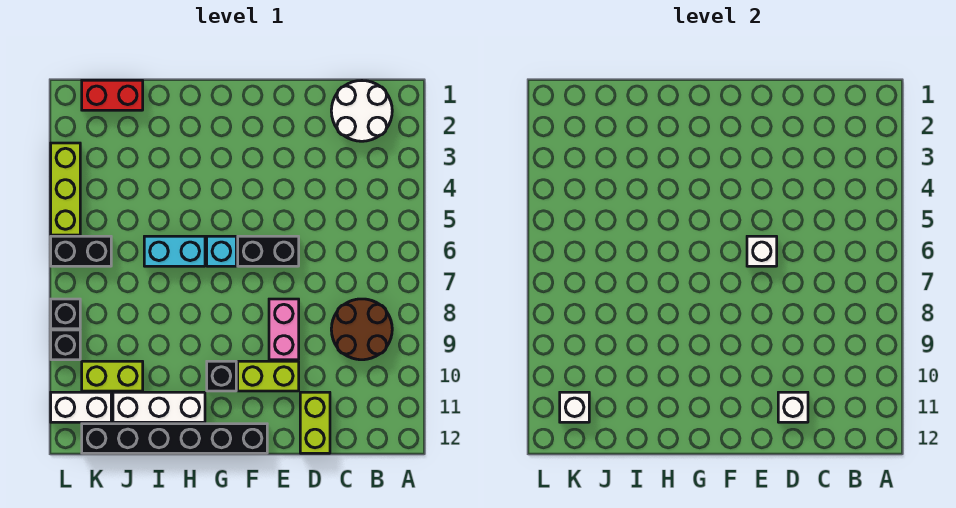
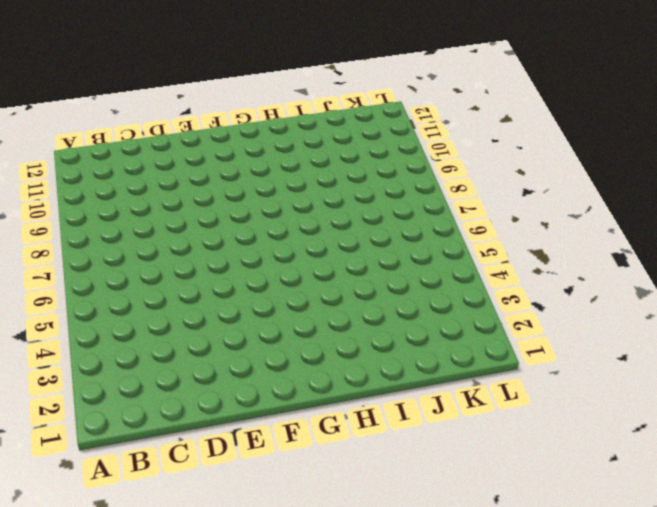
none -> white round brick B1:C2 level 1
none -> brown round brick B8:C9 level 1
none -> lime brick D11:D12 level 1

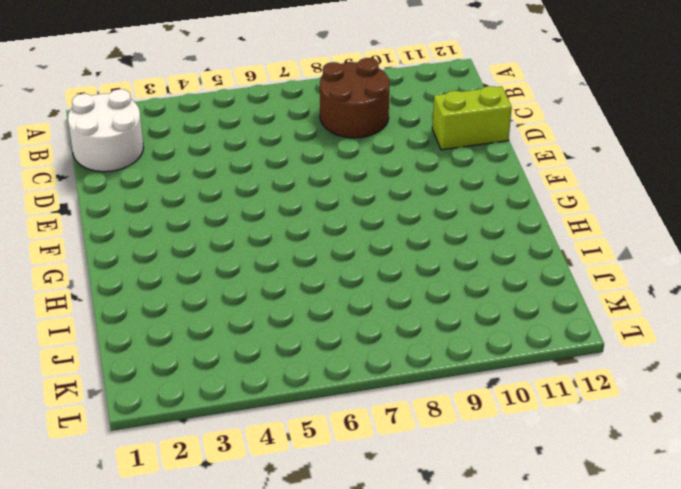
none -> black brick E6:F6 level 1
none -> pink brick E8:E9 level 1
none -> lime brick E10:F10 level 1

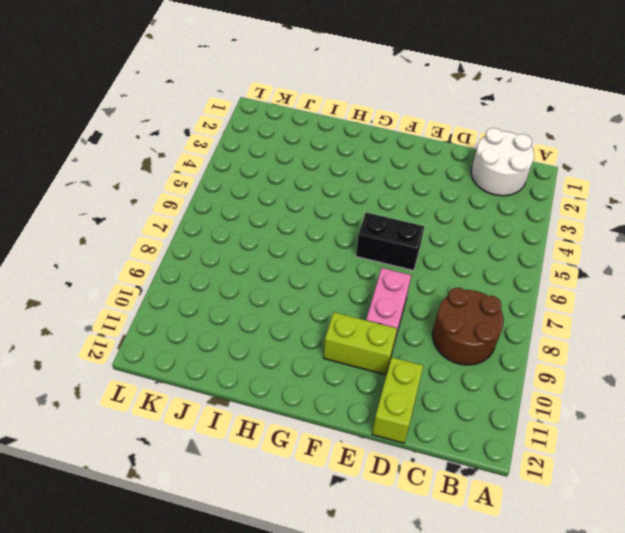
none -> black brick F12:K12 level 1
none -> cyan brick G6 level 1
none -> black brick G10 level 1

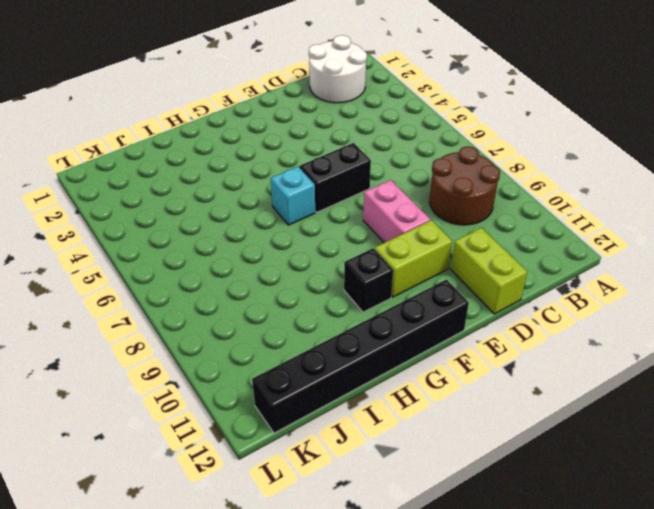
none -> cyan brick H6:I6 level 1
none -> white brick H11:J11 level 1
none -> red brick J1:K1 level 1

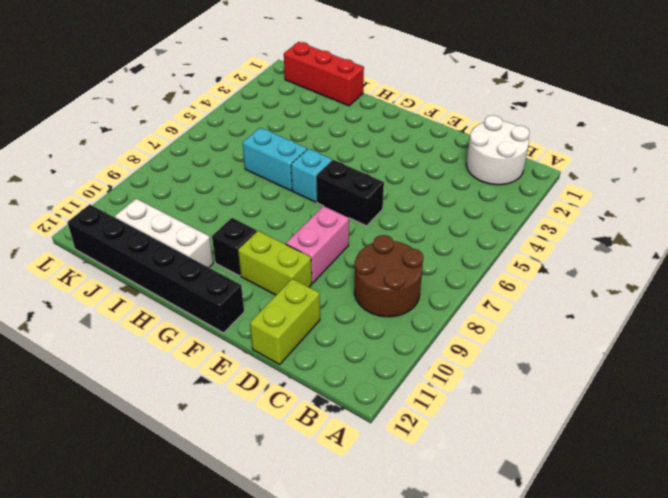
red brick I1:K1 level 1 -> red brick J1:K1 level 1
none -> lime brick J10:K10 level 1
none -> black brick K6:L6 level 1
none -> white brick K11:L11 level 1

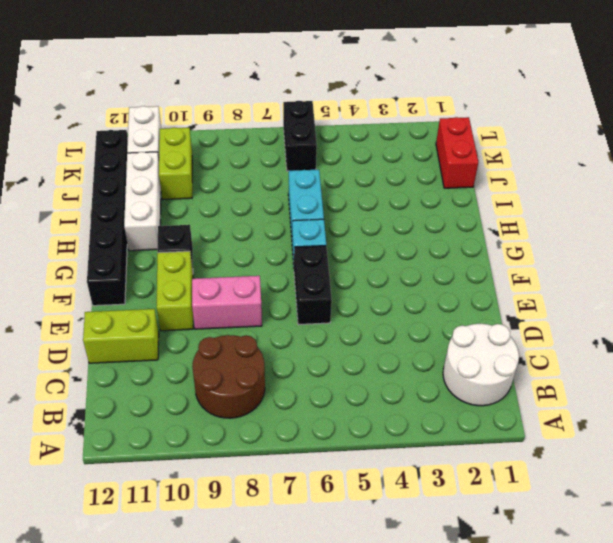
none -> lime brick L3:L5 level 1
none -> black brick L8 level 1
none -> black brick L9 level 1

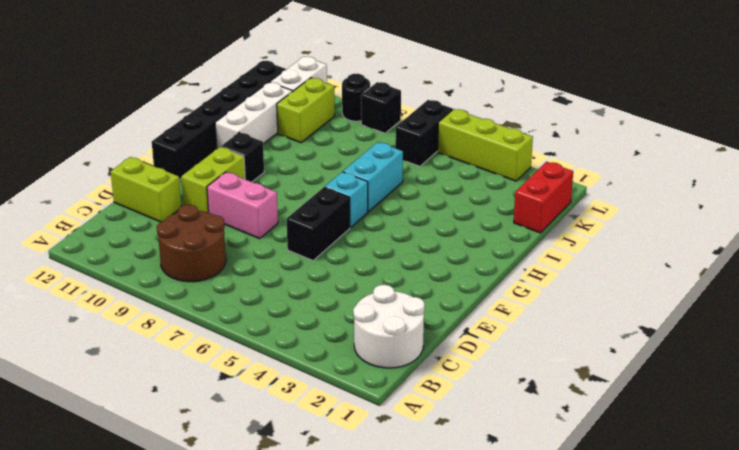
black round brick L9 level 1 -> black brick L9 level 1
none -> white brick D11 level 2
none -> white brick E6 level 2
none -> white brick K11 level 2

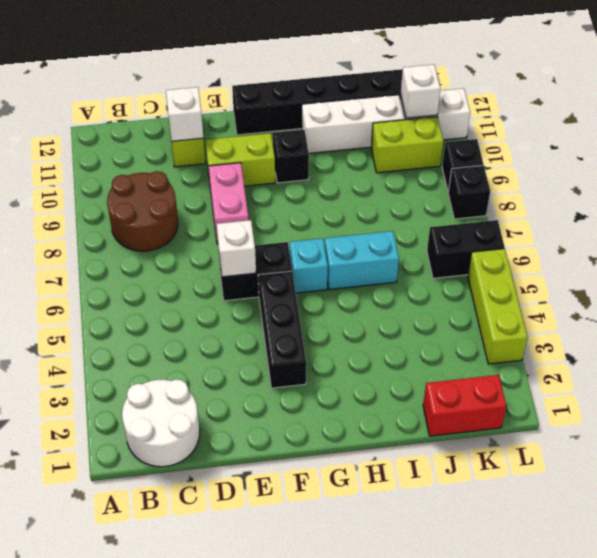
black brick F3:F5 level 1 -> none

